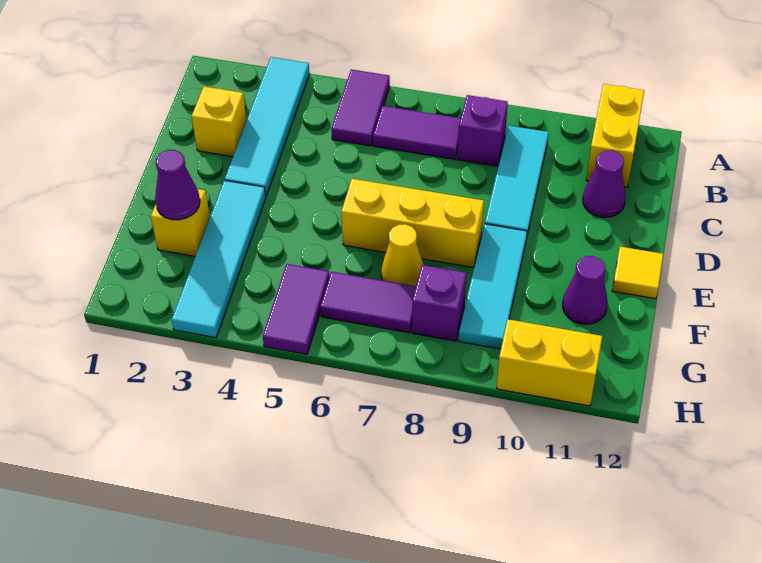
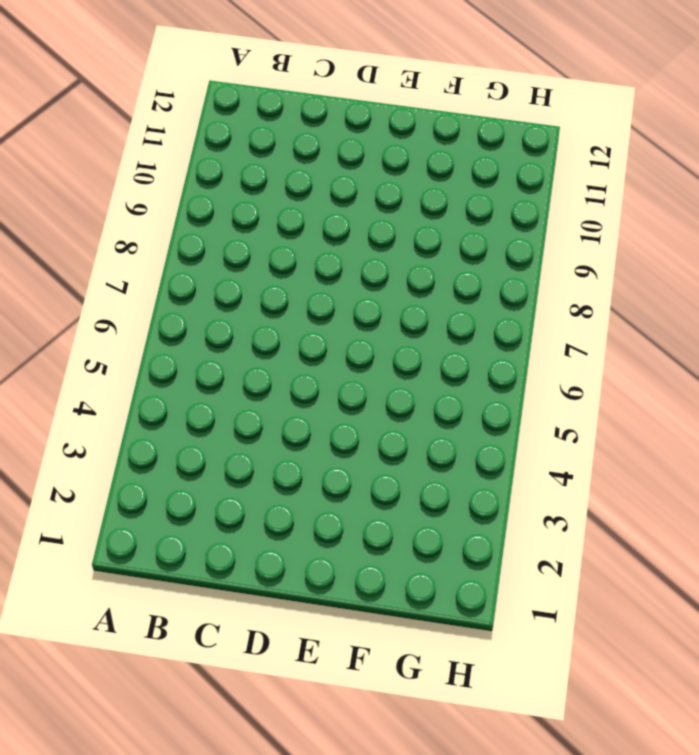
none -> cyan tile A3:D3 level 1
none -> purple tile A5:B5 level 1
none -> yellow brick A11:B11 level 1

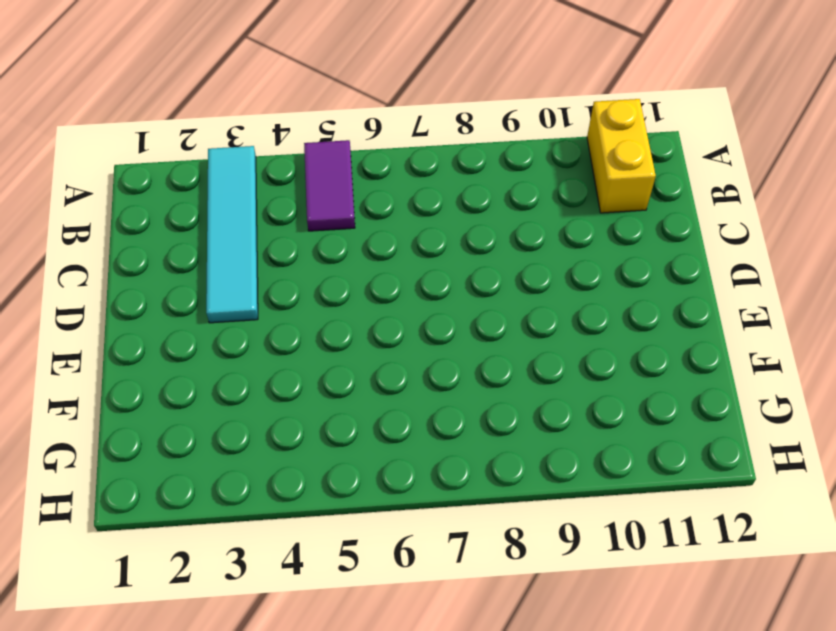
none -> purple tile B6:B7 level 1
none -> purple brick B8 level 1
none -> cyan tile B9:D9 level 1

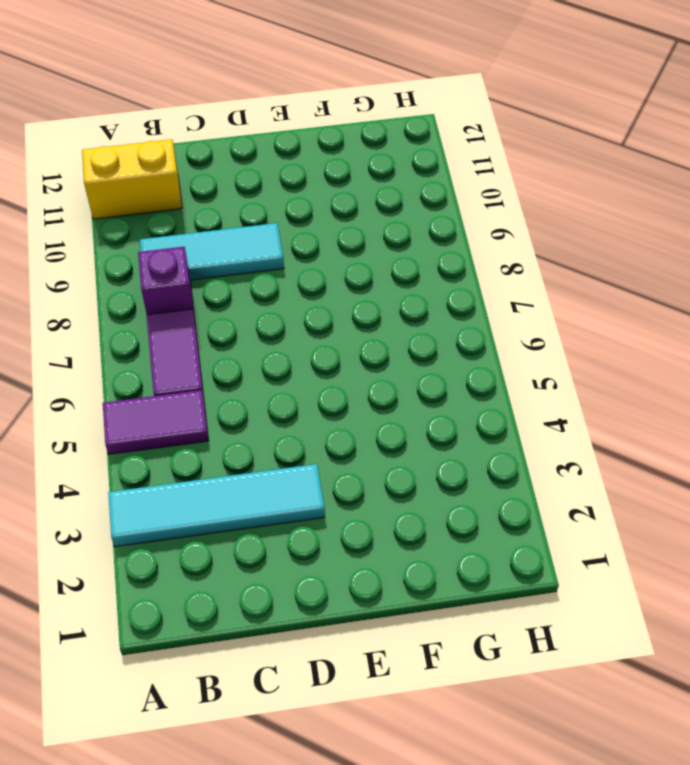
none -> yellow brick C2 level 1
none -> purple cone C11 level 1
none -> cyan tile E3:H3 level 1

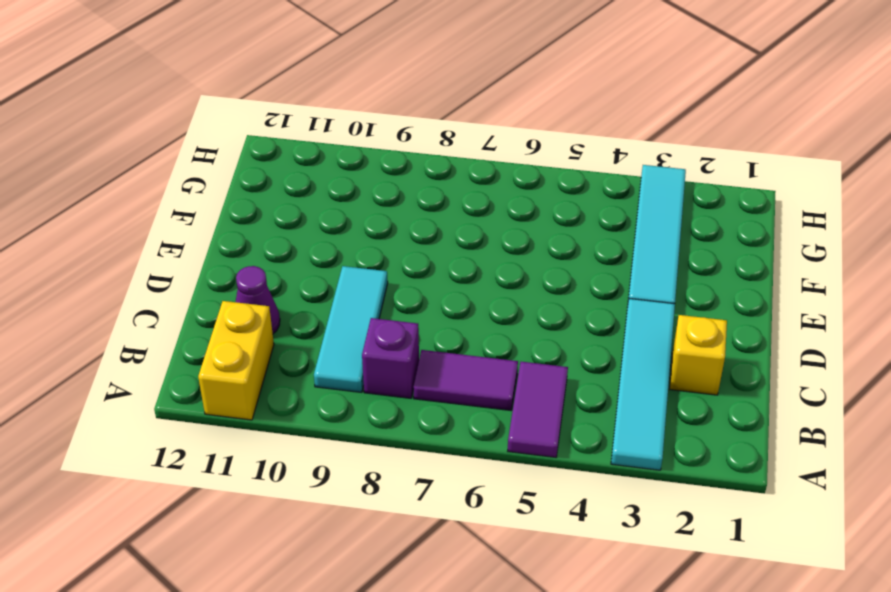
none -> yellow brick E6:E8 level 1
none -> cyan tile E9:G9 level 1
none -> yellow tile E12 level 1

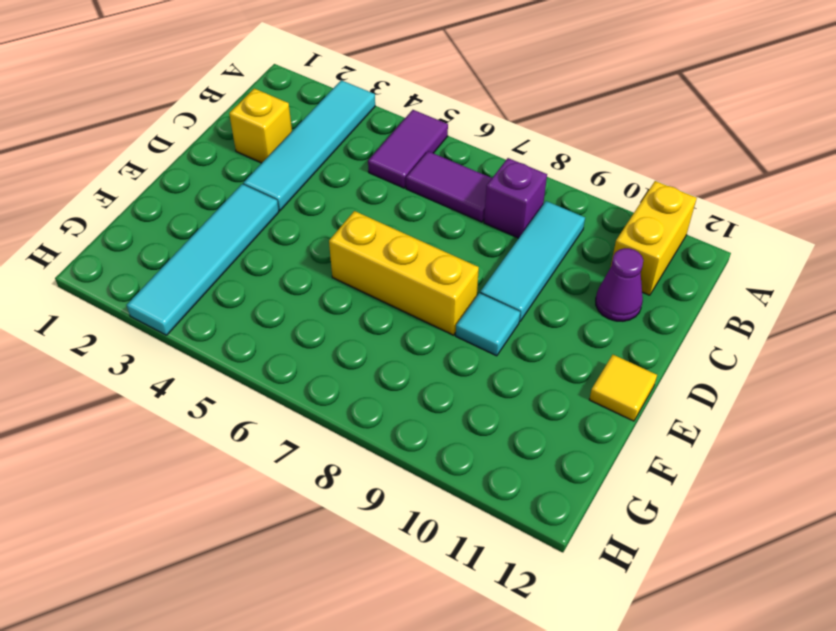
cyan tile E9 level 1 -> cyan tile E9:G9 level 1
none -> yellow brick F2 level 1
none -> yellow cone F7 level 1
none -> purple cone F11 level 1

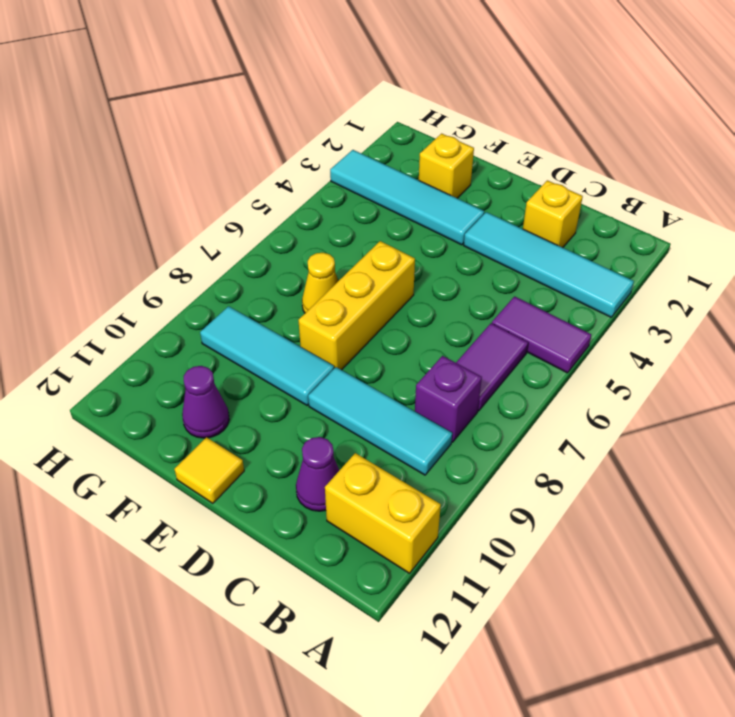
none -> purple tile G5:H5 level 1
none -> purple tile G6:G7 level 1
none -> purple brick G8 level 1

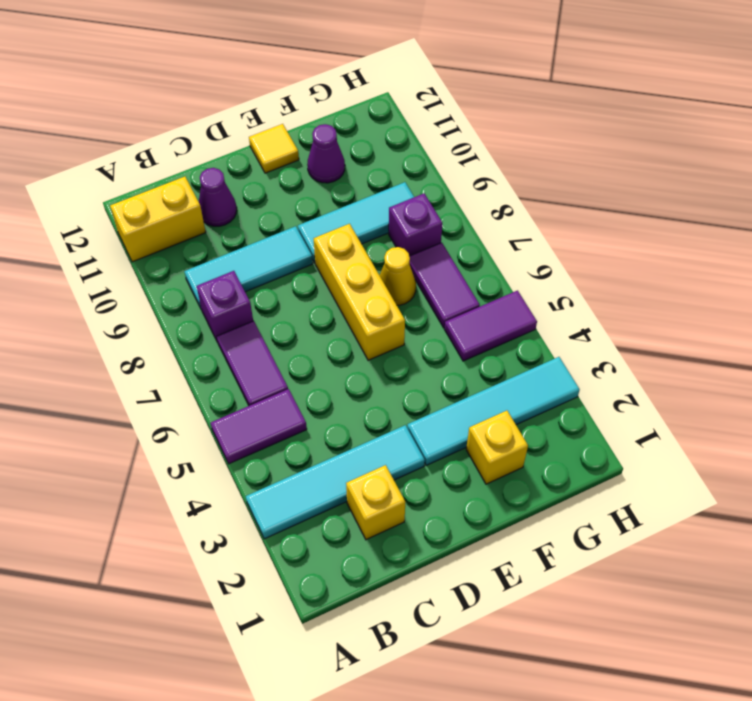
none -> yellow brick H10:H11 level 1
none -> purple cone F2 level 2

